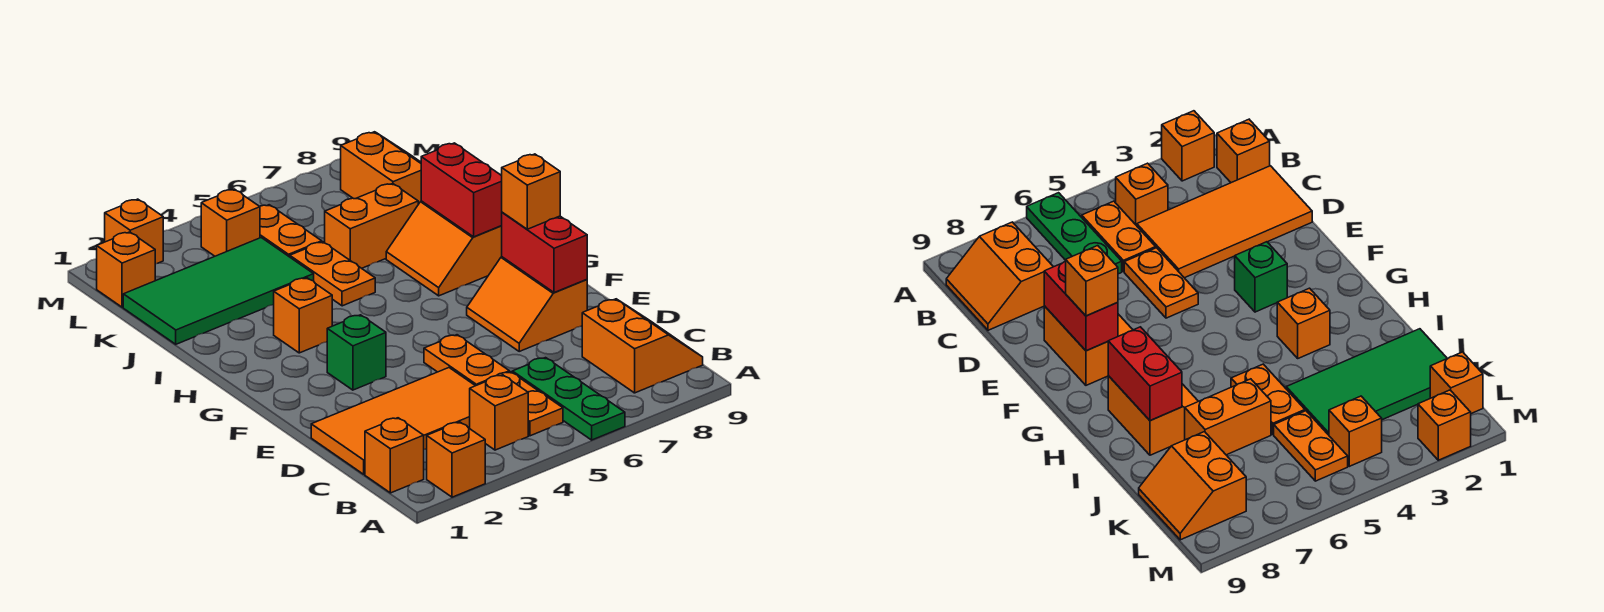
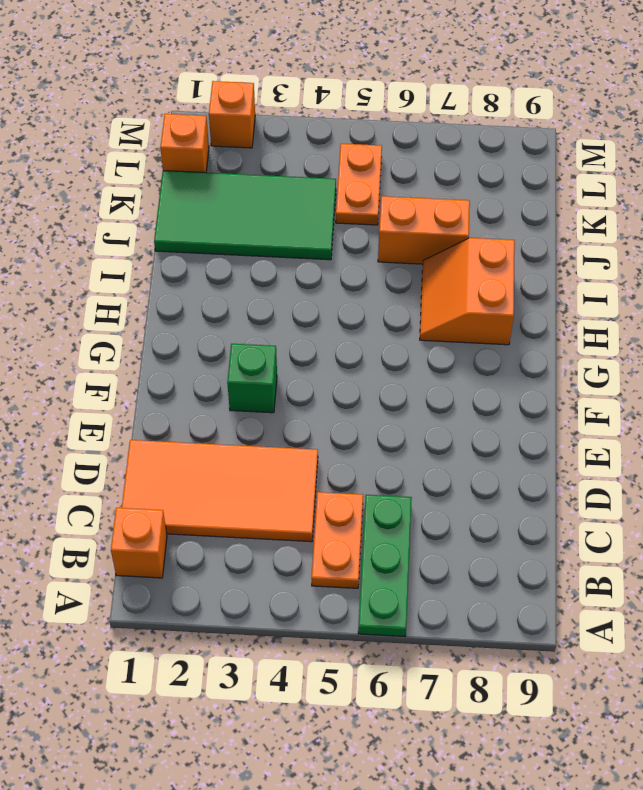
none -> orange brick A2 level 1
none -> orange brick B4 level 1
none -> orange slope B8:C9 level 1 top 8

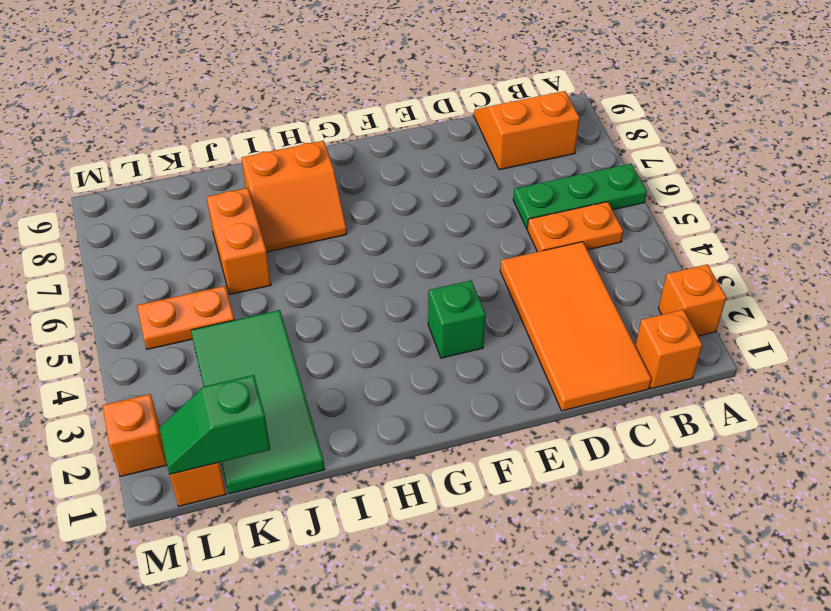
green slope K1:L1 level 2 top K -> none
none -> orange brick B4 level 1
none -> orange plate D5:E5 level 1
none -> orange slope E7:F8 level 1 top 8

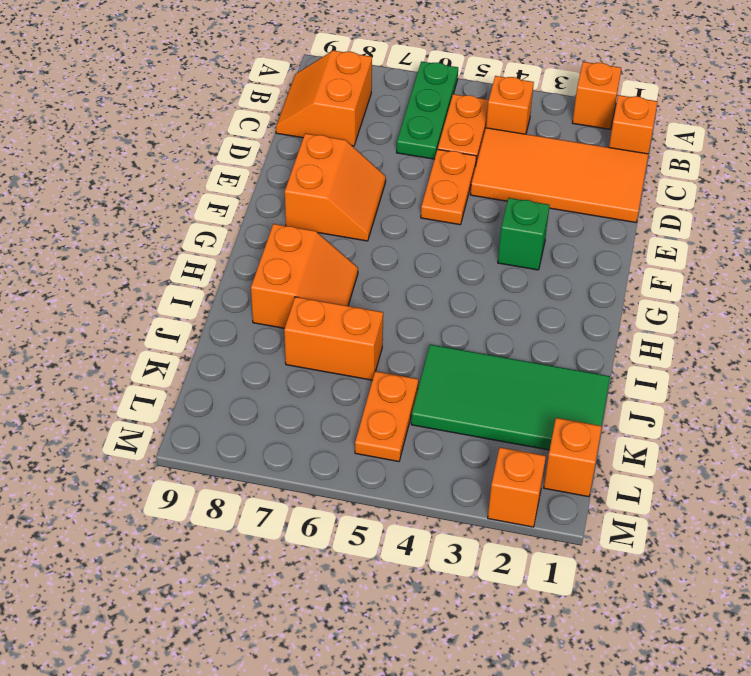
none -> orange brick H3 level 1
none -> orange plate I5:J5 level 1
none -> orange slope K8:L9 level 1 top 8

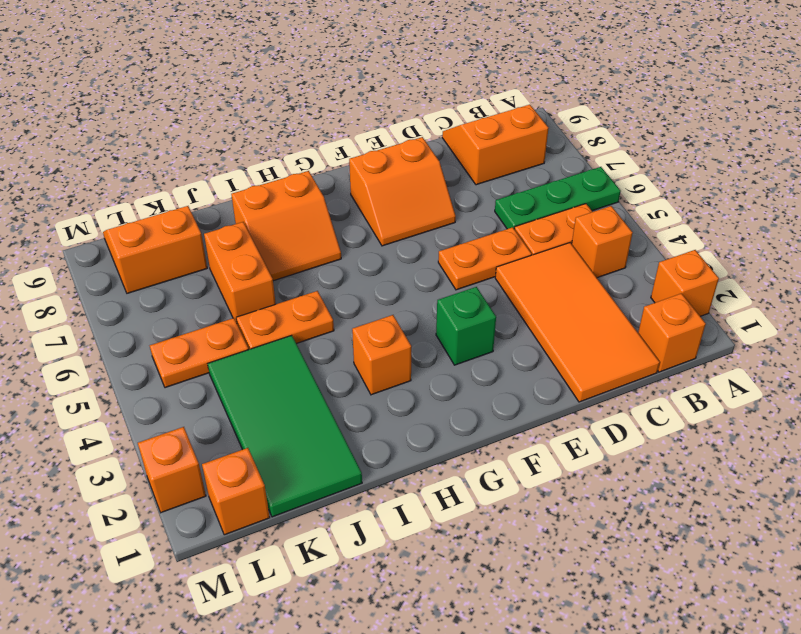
none -> orange brick L4 level 1
none -> red brick E8:F8 level 2
none -> red brick H8:I8 level 2

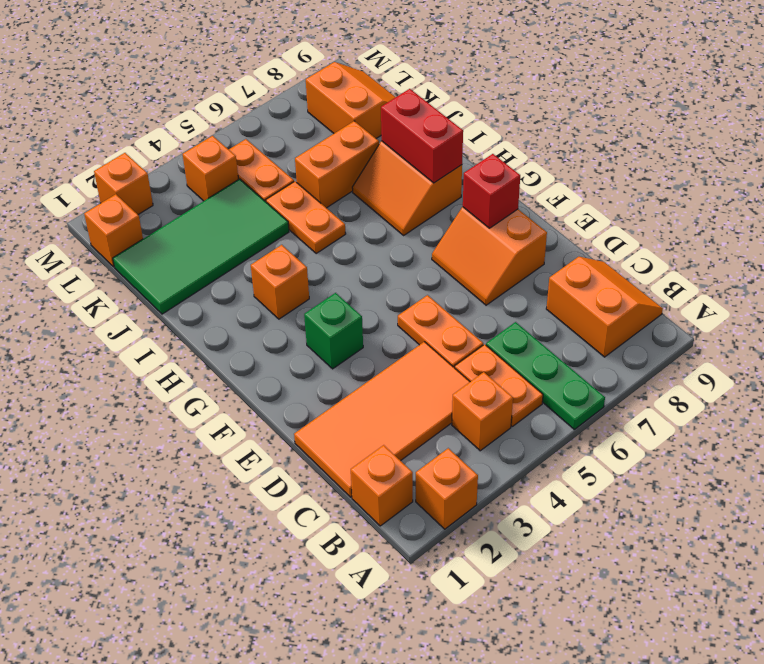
red brick F8 level 2 -> red brick E8:F8 level 2
none -> orange brick F8 level 3

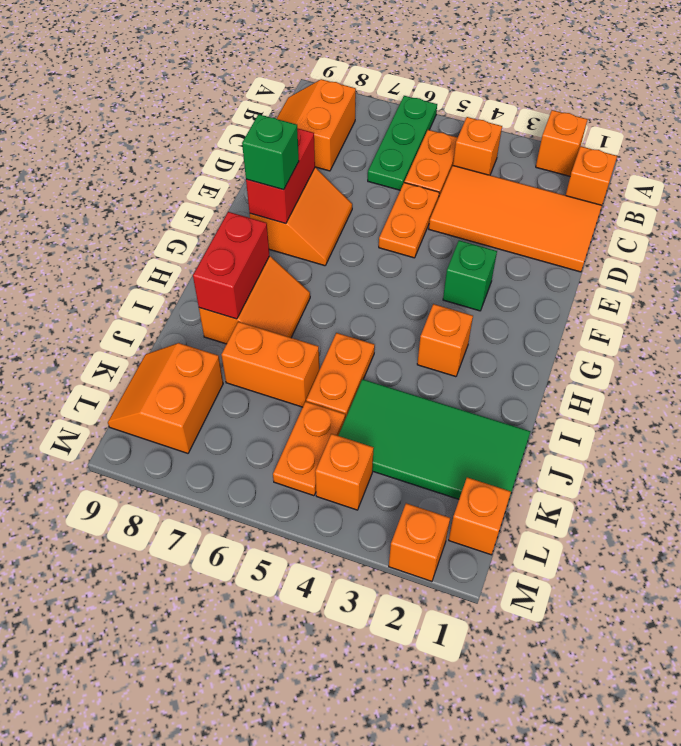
green brick F8 level 3 -> orange brick F8 level 3

